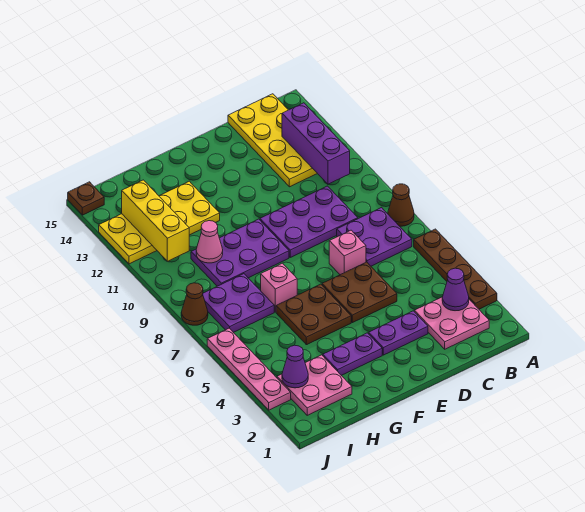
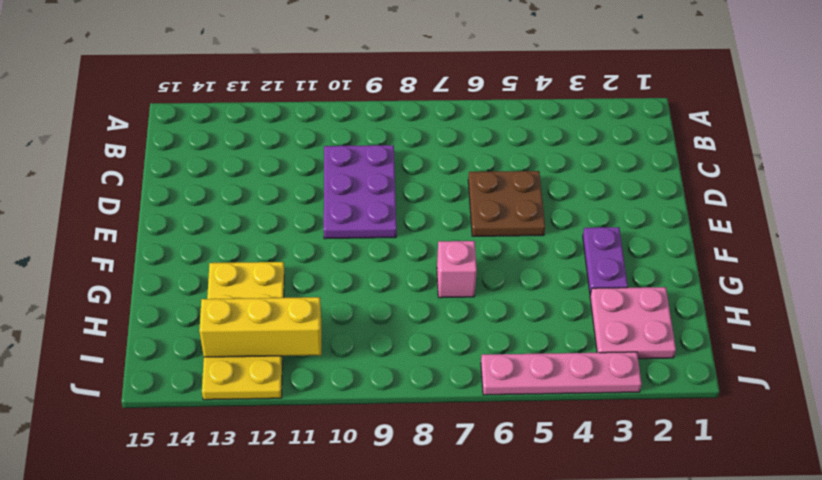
none -> brown plate A3:A6 level 1
none -> brown cone A8 level 1
none -> pink plate B2:C3 level 1

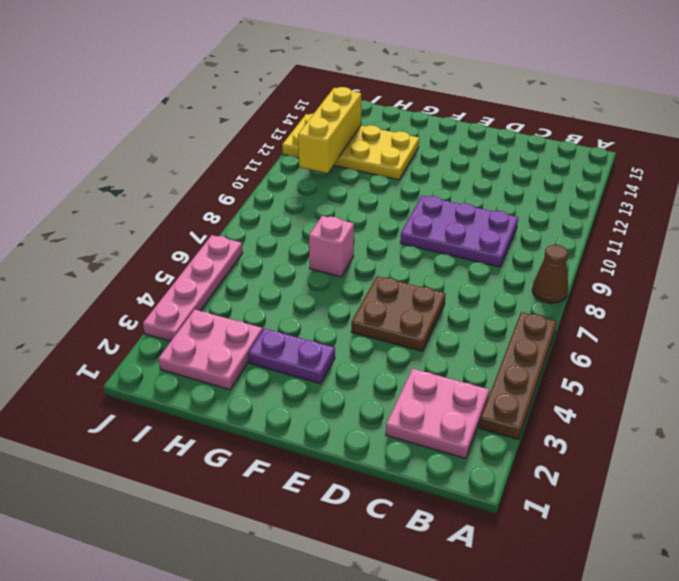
none -> purple plate B7:C8 level 1
none -> yellow plate B12:C15 level 1
none -> purple plate D3:E3 level 1

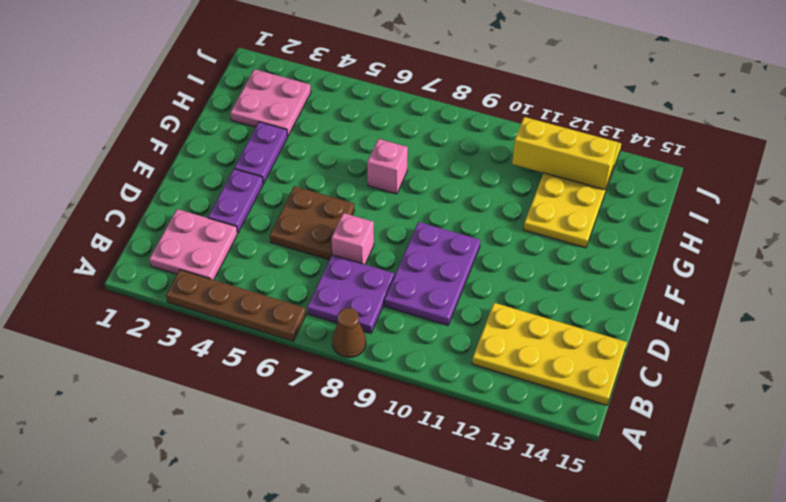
none -> brown plate F5:G6 level 1
none -> purple plate F9:H10 level 1
none -> purple plate H7:I8 level 1

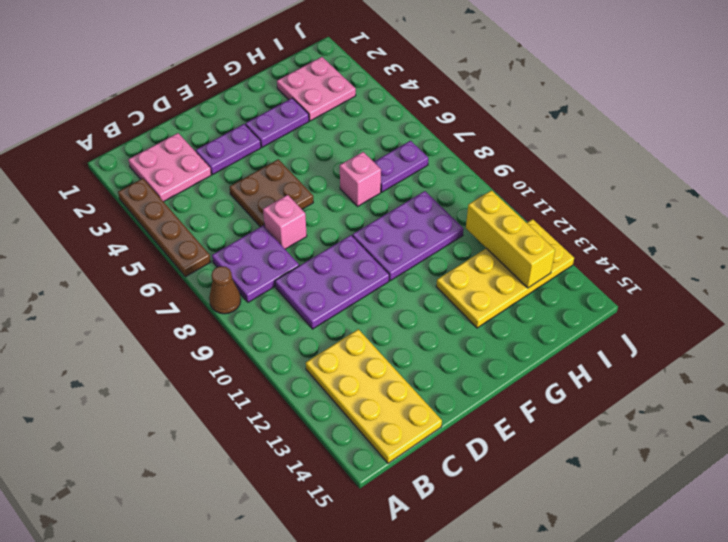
purple plate H7:I7 level 1 -> purple plate H7:I8 level 1
none -> brown plate F5:G6 level 1
none -> pink plate J3:J6 level 1
none -> brown cone J8 level 1

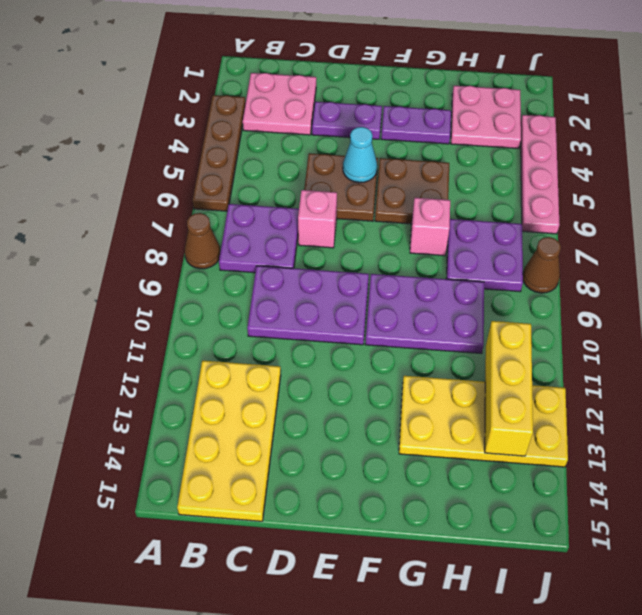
cyan cone E5 level 2 -> none
none -> brown plate J15 level 1
none -> purple cone B3 level 2
none -> purple brick B11:B13 level 2

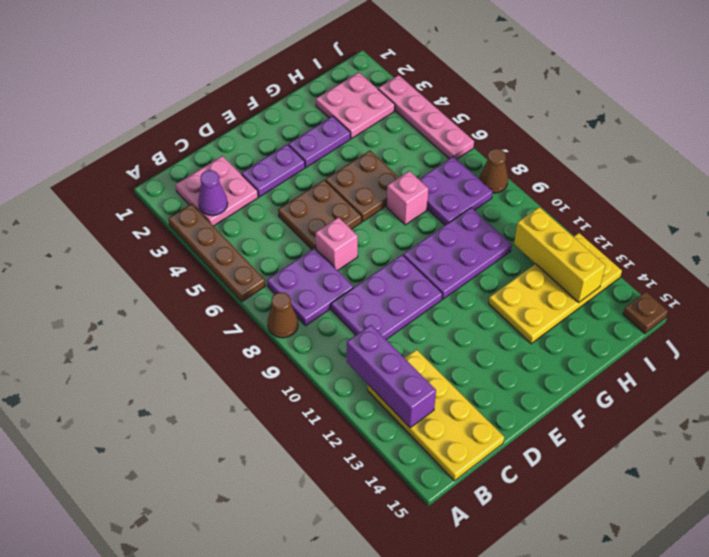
none -> pink cone H10 level 2
none -> purple cone I3 level 2

